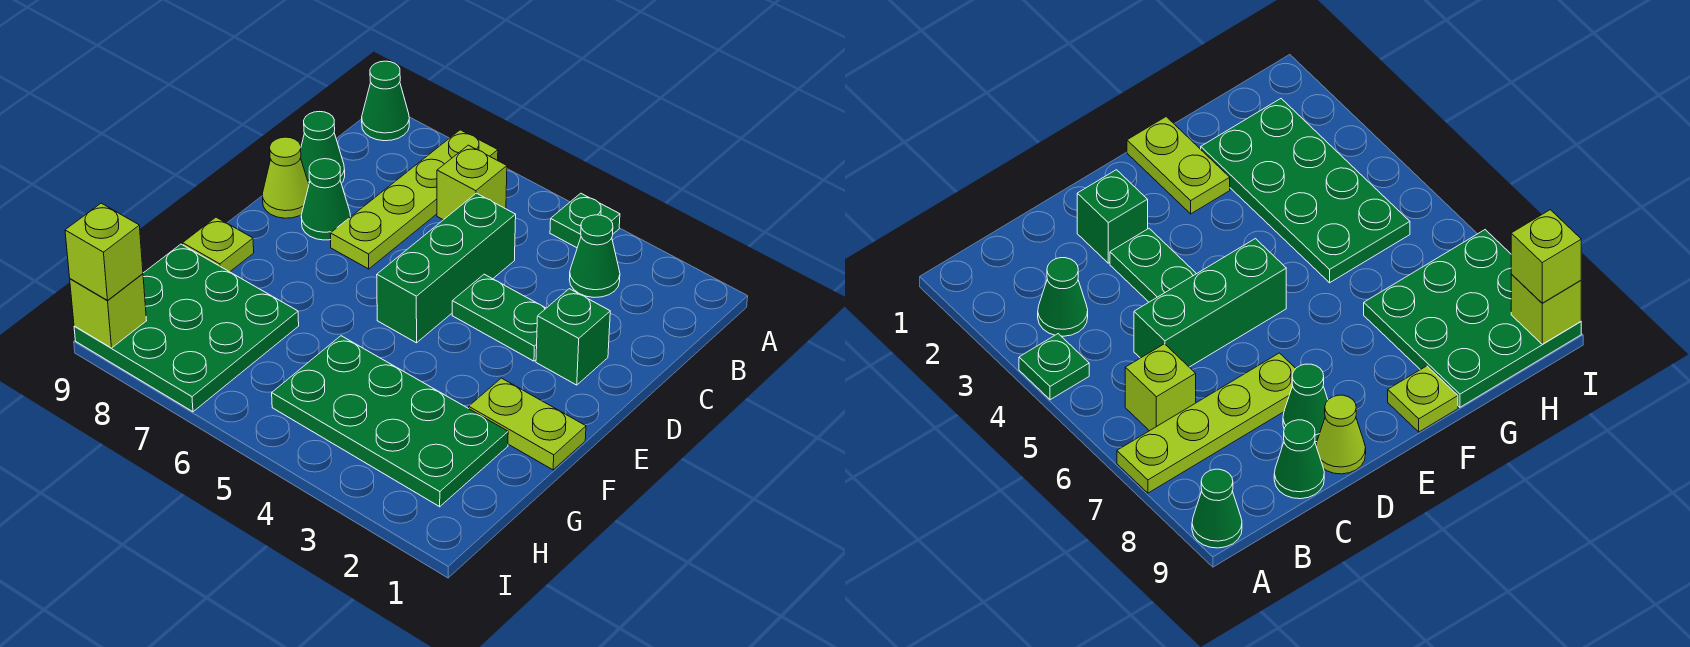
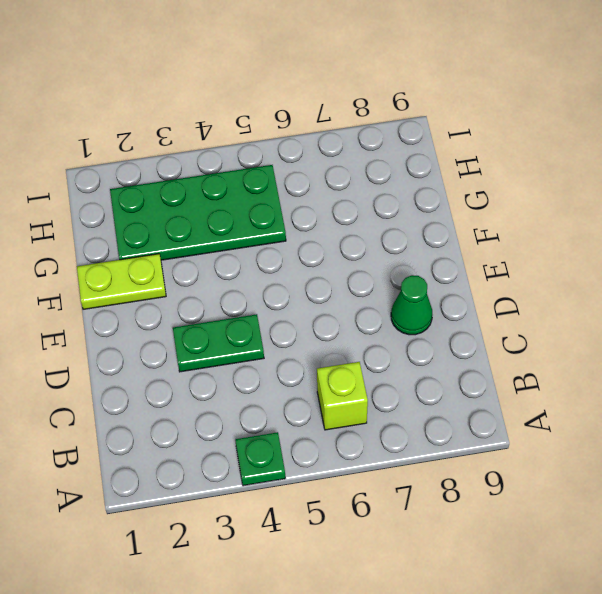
none -> lime plate A7:D7 level 1
none -> green cone A9 level 1
none -> green cone B3 level 1

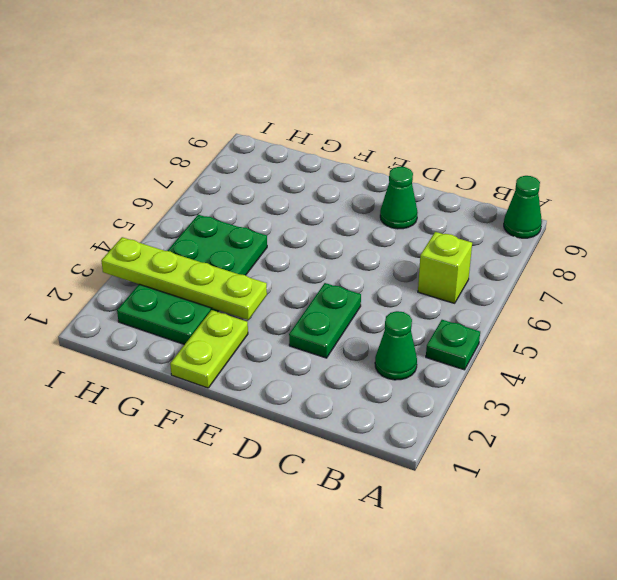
lime plate F3:I3 level 2 -> lime plate A7:D7 level 1
none -> green brick C5:E5 level 1
none -> green cone C9 level 1
none -> green brick D2 level 1

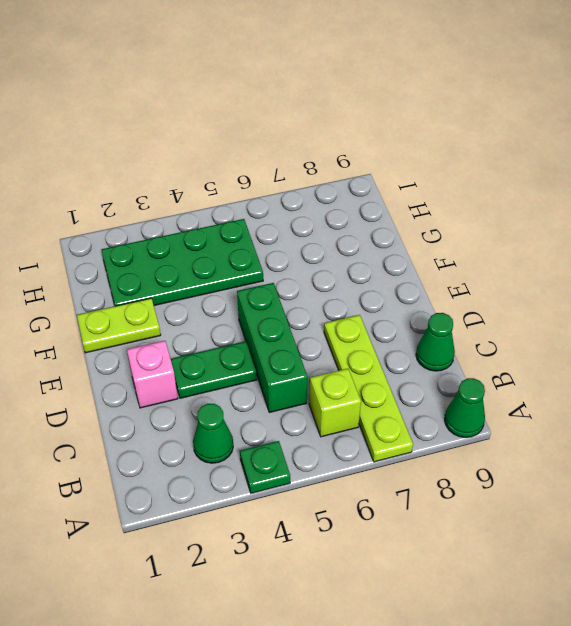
pink brick D2 level 1 -> green brick D2 level 1
none -> green cone D8 level 1
none -> lime cone D9 level 1
none -> lime plate F9 level 1

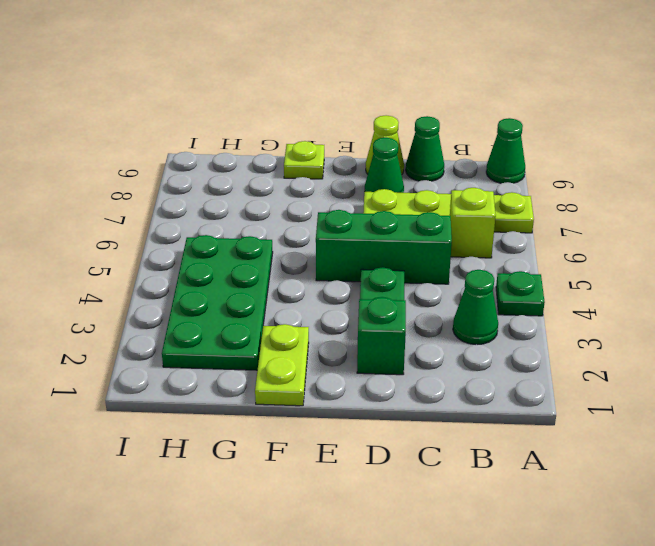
none -> green plate G7:I9 level 1
none -> lime brick I9 level 2
none -> lime brick I9 level 3

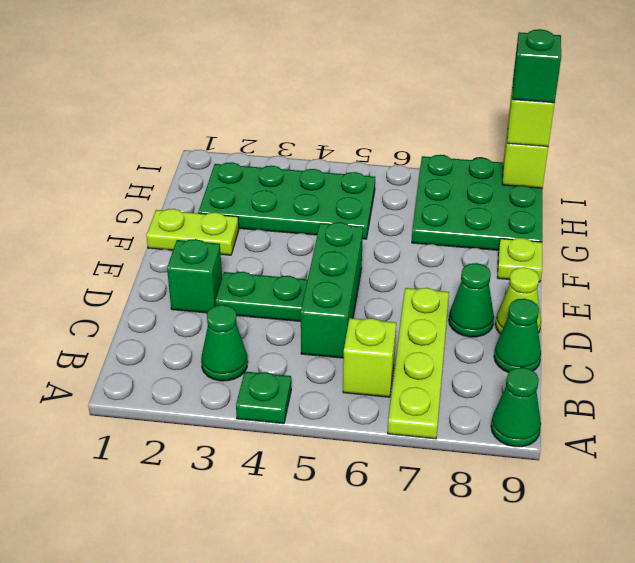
green brick I9 level 4 -> none

